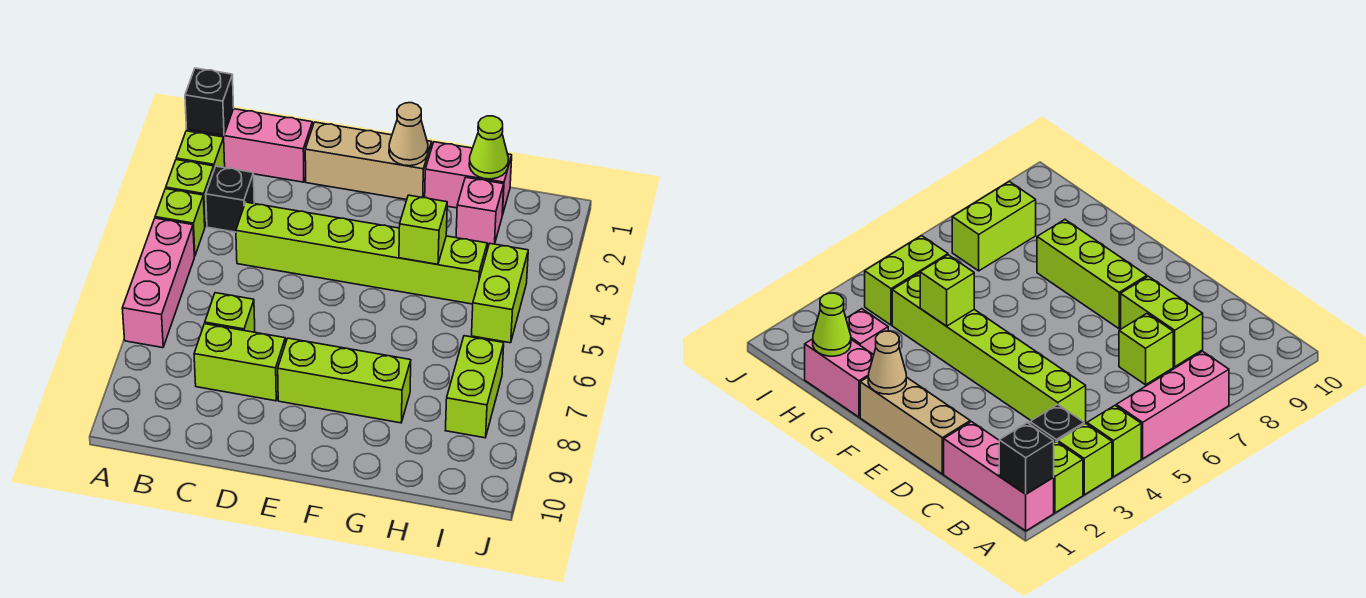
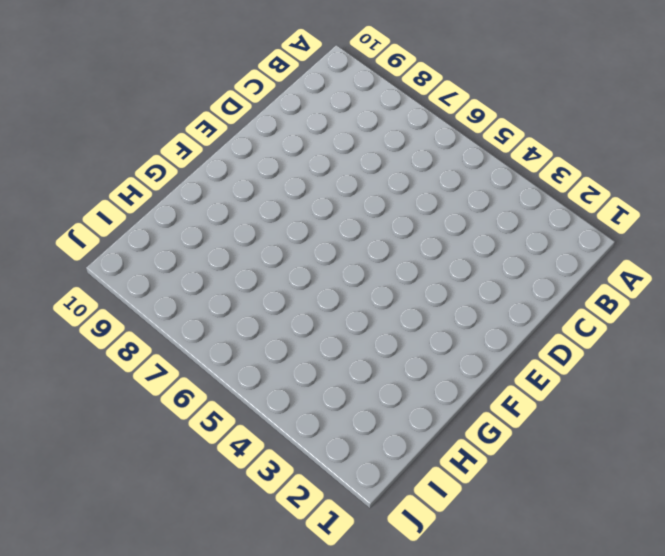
none -> pink brick A1:C1 level 1
none -> lime brick A2 level 1
none -> lime brick A3 level 1

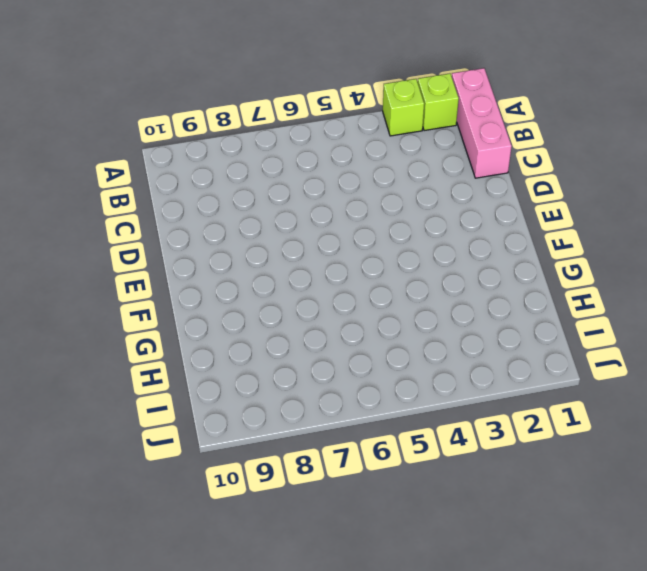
none -> lime brick A4 level 1
none -> pink brick A5:A7 level 1
none -> black brick B3 level 1

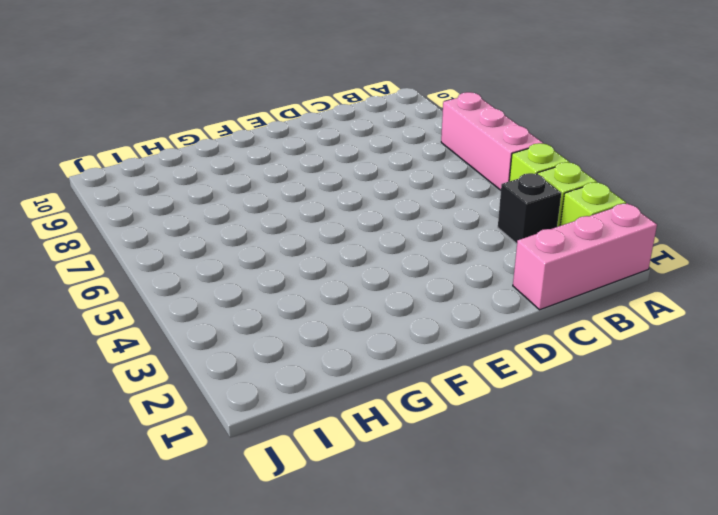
none -> lime brick C4:H4 level 1
none -> lime brick C7 level 1
none -> lime brick C8:D8 level 1

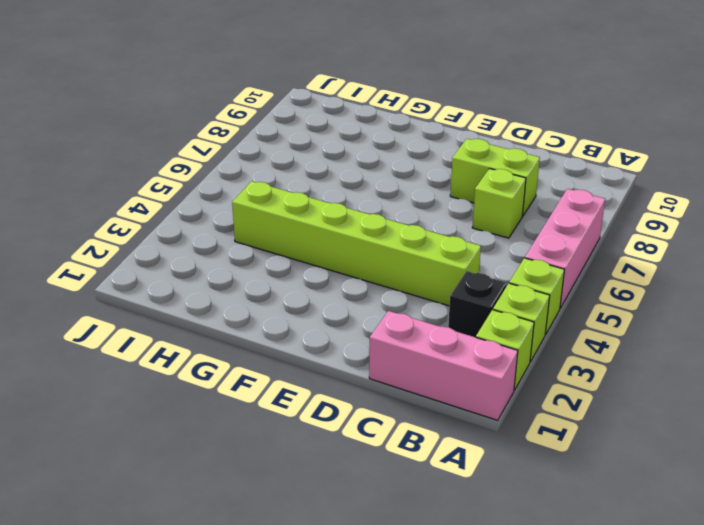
none -> tan brick D1:F1 level 1
none -> lime brick E8:G8 level 1
none -> pink brick G1:H1 level 1

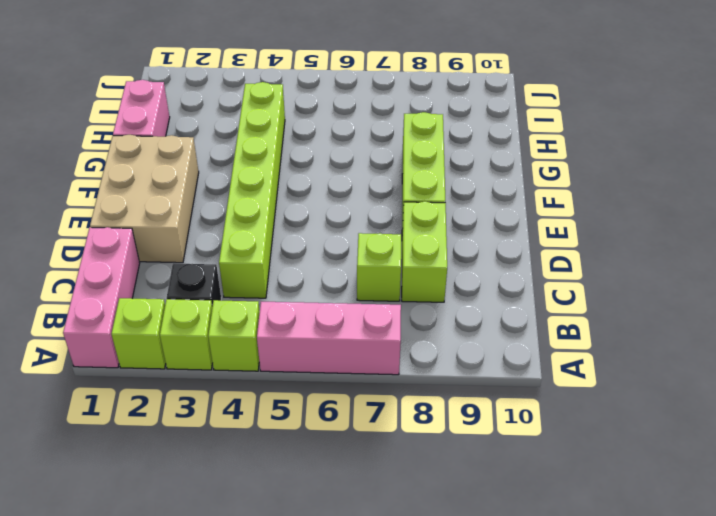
tan brick D1:F2 level 1 -> tan brick D1:F1 level 1
none -> pink brick H2 level 1
none -> lime brick I4:I5 level 1
none -> lime brick I7:I8 level 1

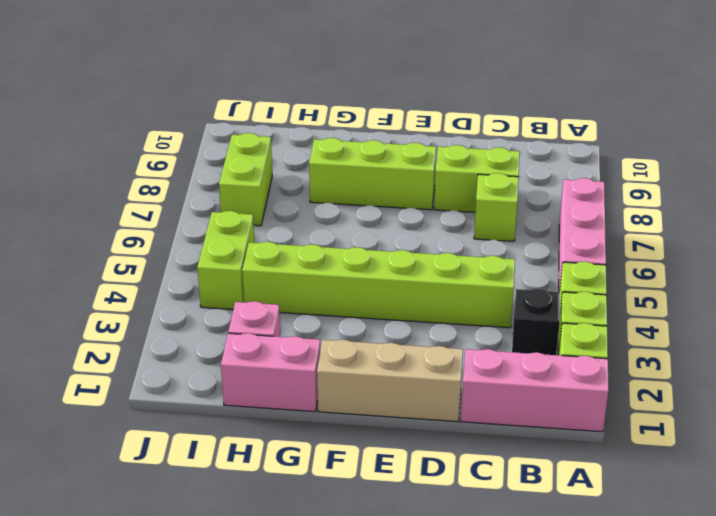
none -> black brick A1 level 2
none -> tan cone F1 level 2
none -> lime brick G4 level 2

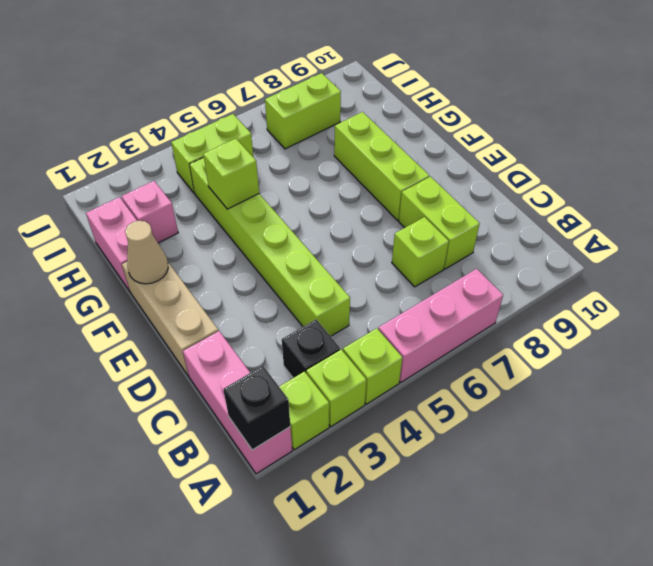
none -> lime cone H1 level 2

